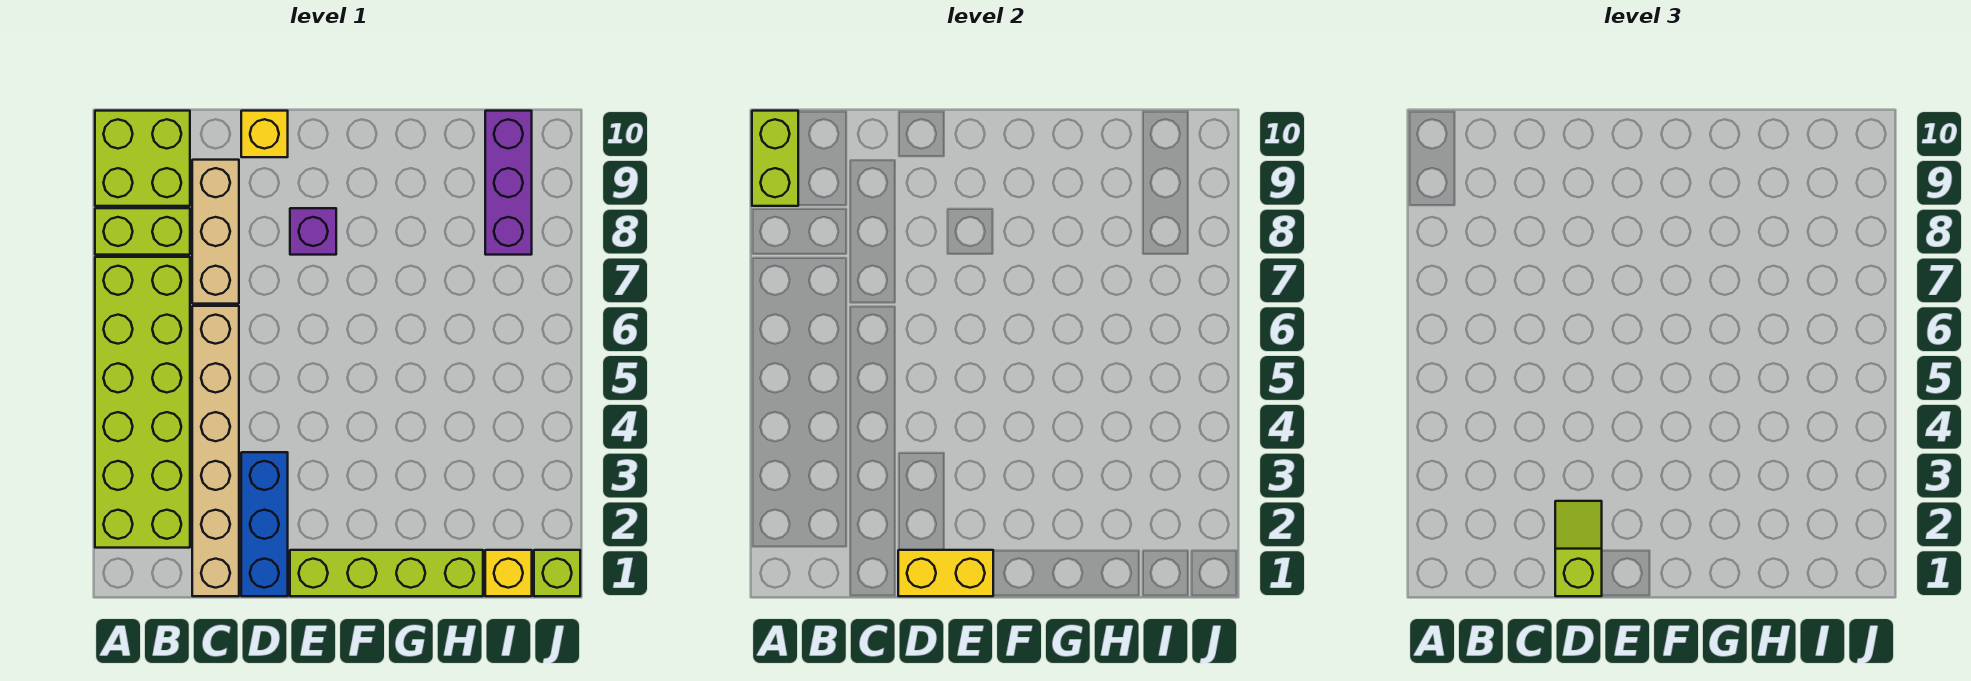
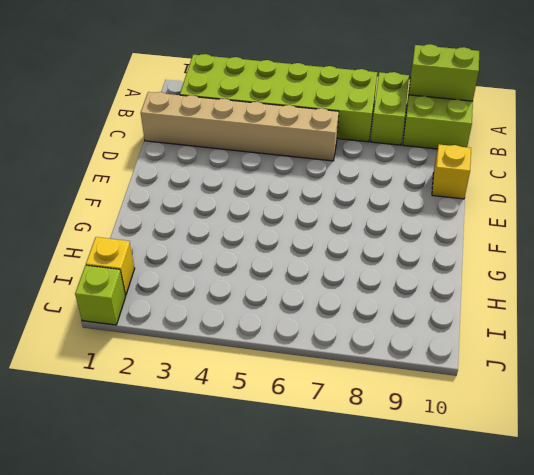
none -> tan brick C7:C9 level 1
none -> blue brick D1:D3 level 1
none -> lime brick E1:H1 level 1

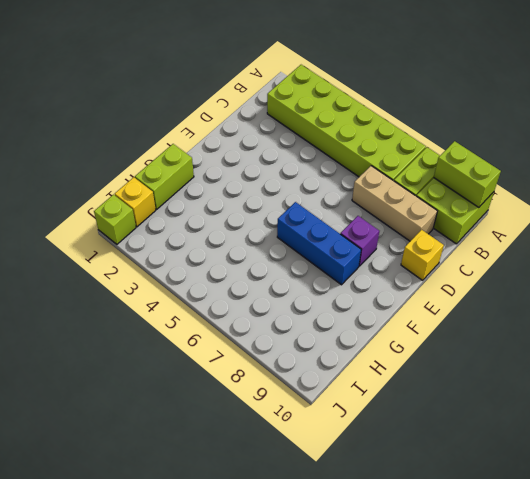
blue brick F6:F8 level 1 -> blue brick D1:D3 level 1
lime brick G1:H1 level 1 -> lime brick E1:H1 level 1
none -> tan brick C1:C6 level 1
none -> purple brick I8:I10 level 1
none -> yellow brick D1:E1 level 2

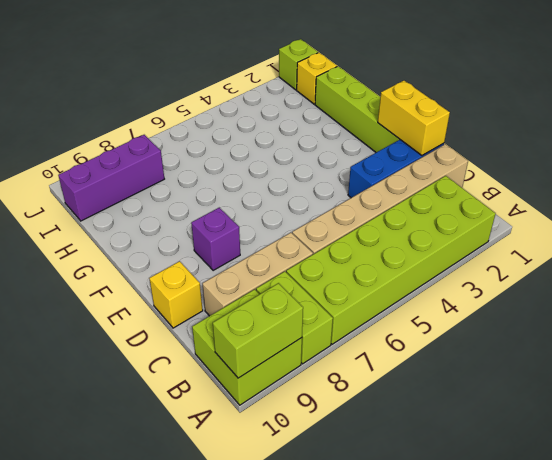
none -> lime slope D1:D2 level 3 top 1

